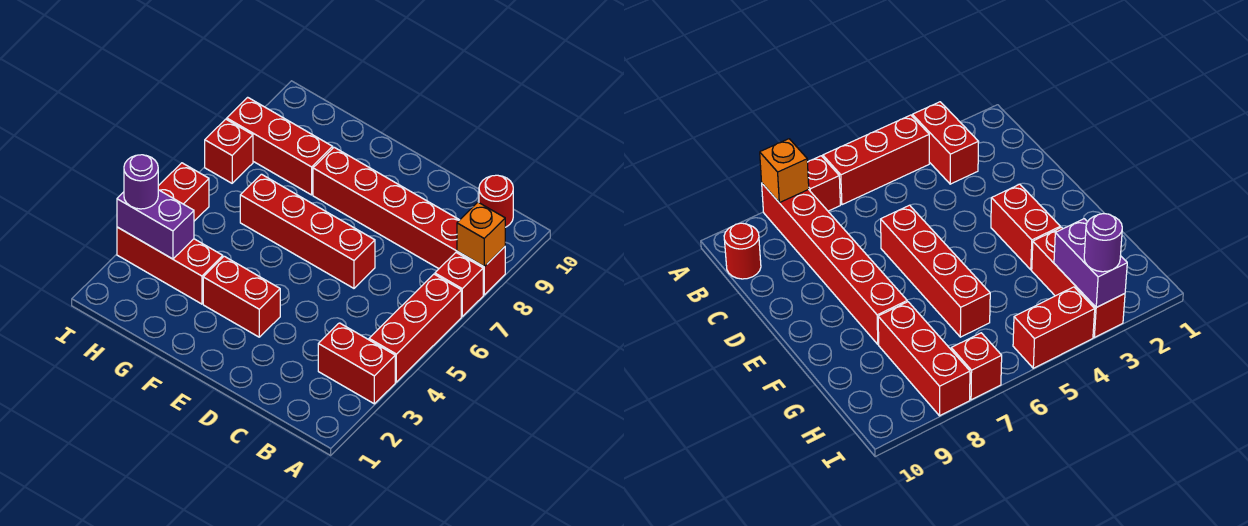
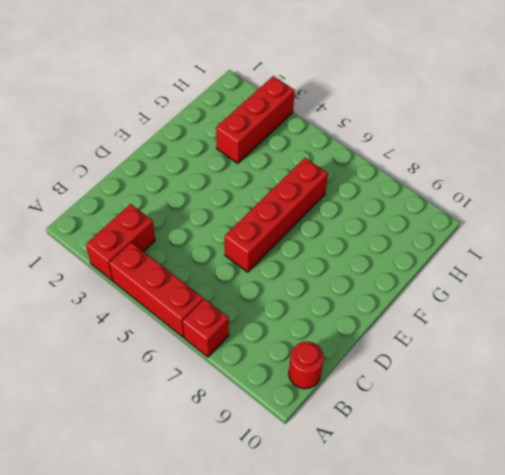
none -> red brick A8:F8 level 1
none -> red brick E3:F3 level 1
none -> red brick G8:I8 level 1

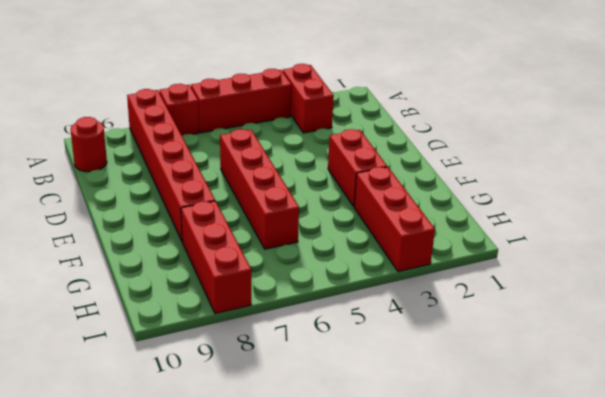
none -> red brick I4:I5 level 1
none -> red brick I7 level 1
none -> orange brick A8 level 2

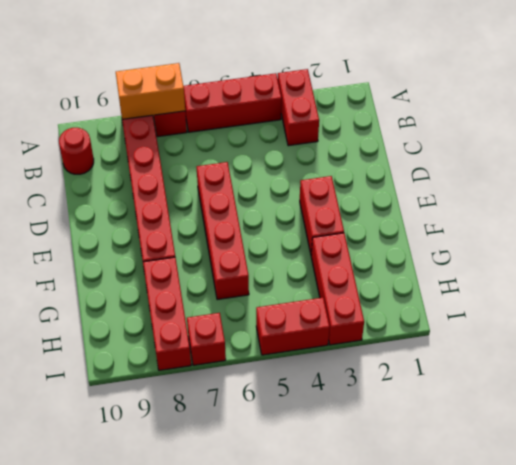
orange brick A7:A8 level 2 -> orange brick A8 level 2
none -> purple brick H3:I3 level 2
none -> purple round brick I3 level 3

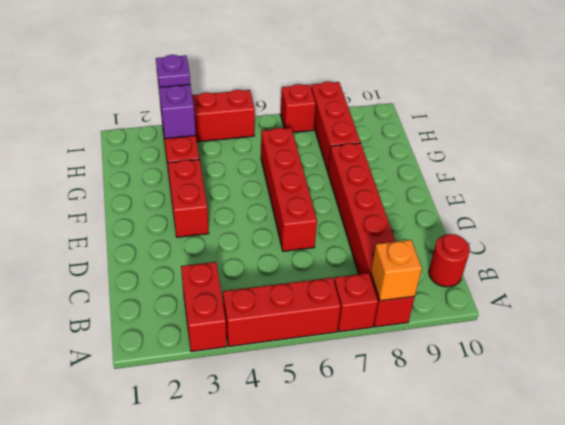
purple plate I3 level 3 -> purple round brick I3 level 3

